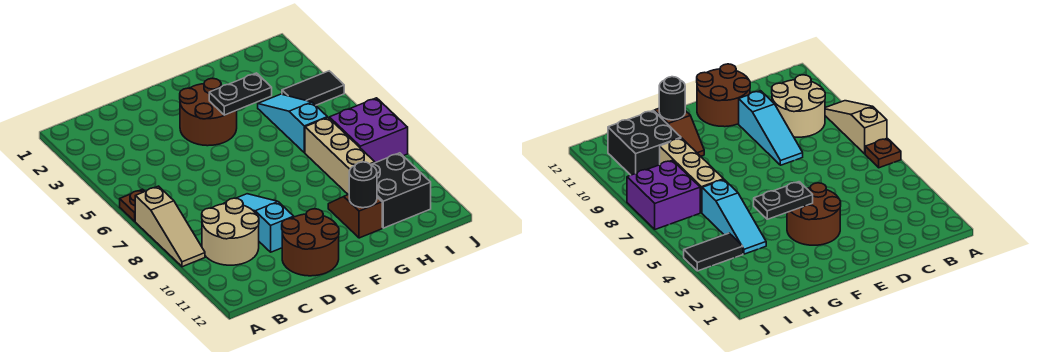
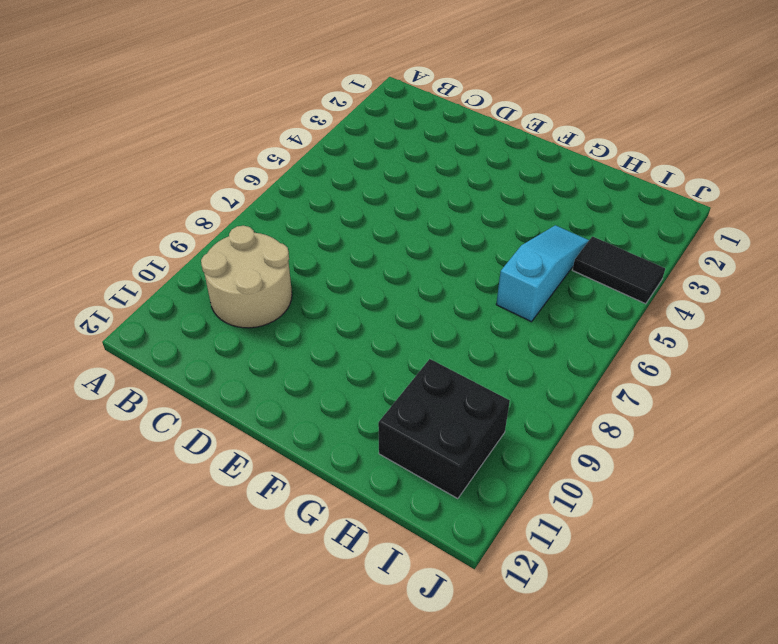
none -> brown plate A6 level 1
none -> tan slope A7:A9 level 1 top 7
none -> cyan slope D8:D10 level 1 top 10

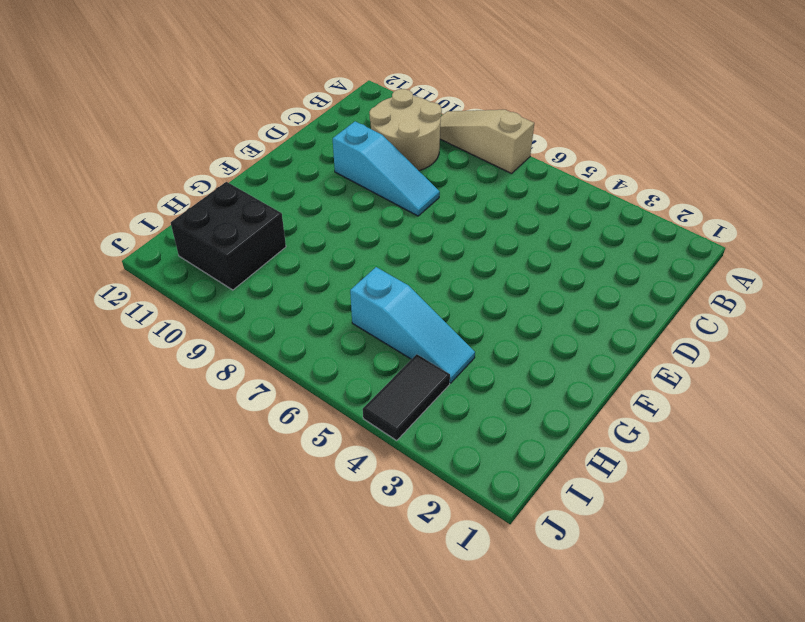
none -> brown plate A6 level 1
none -> brown round brick D11:E12 level 1
none -> brown round brick E3:F4 level 1

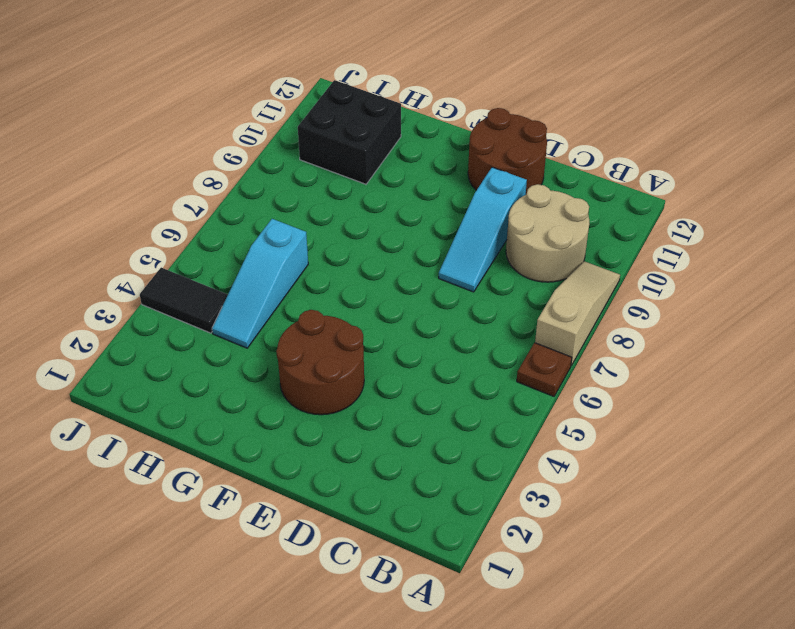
none -> brown slope G10:G11 level 1 top 11
none -> tan brick H7:H9 level 1
none -> purple brick I7:J8 level 1

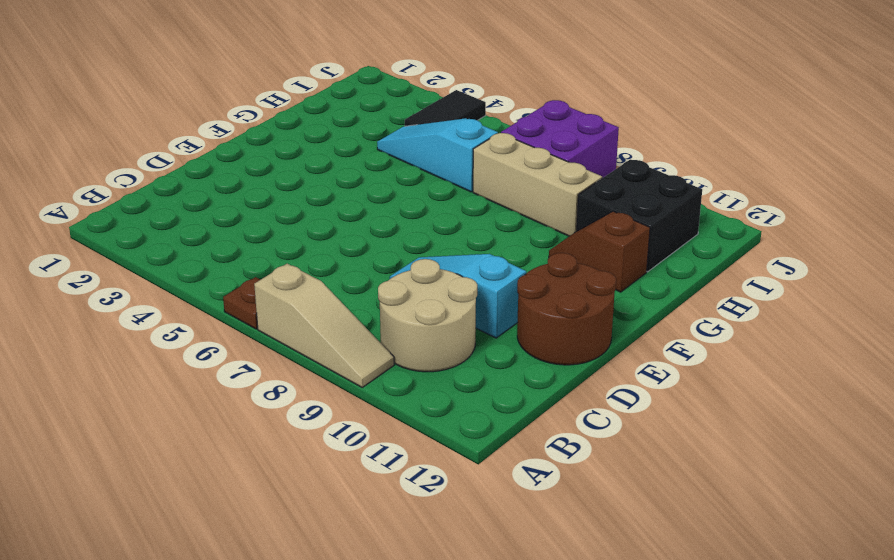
none -> brown round brick E3:F4 level 1
none -> black plate F4:G4 level 2
none -> black round brick G11 level 2

